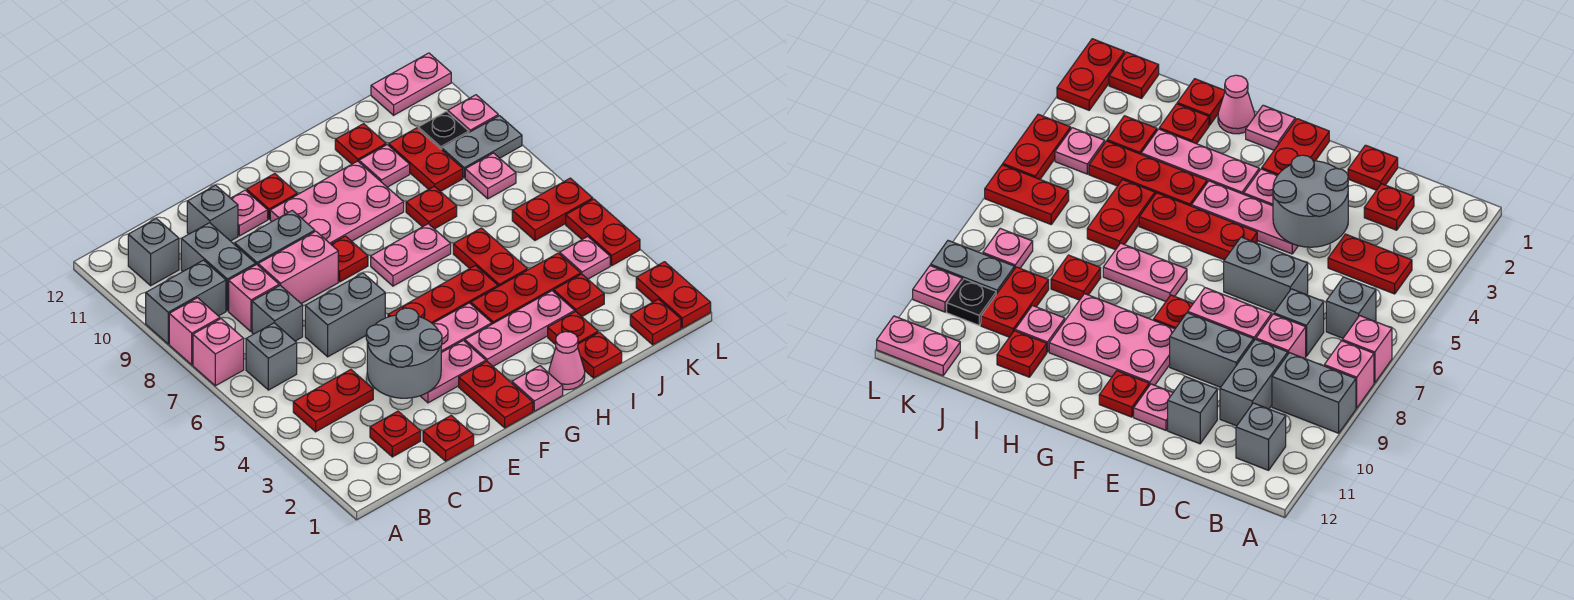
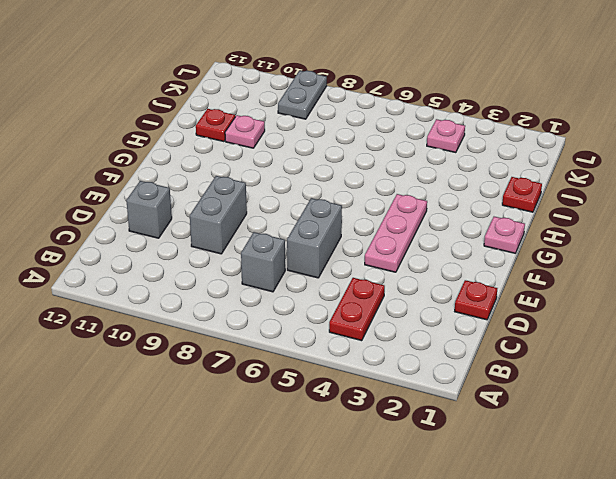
none -> pink brick A7 level 1
none -> pink brick A8 level 1
none -> grey brick A9:B9 level 1
none -> grey brick B6 level 1

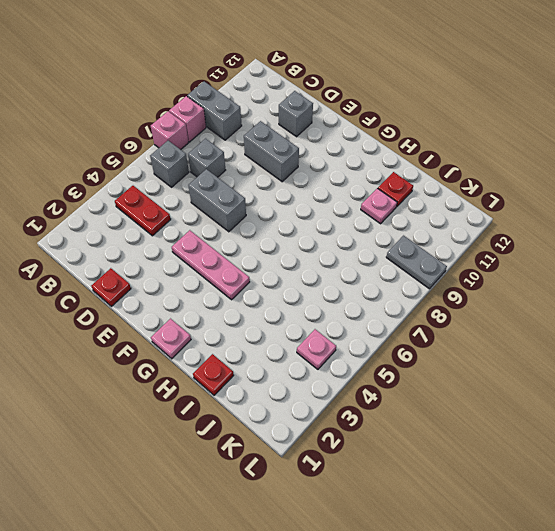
none -> grey brick B11 level 1
none -> red plate C2 level 1
none -> pink brick C8 level 1
none -> grey brick C9:C10 level 1

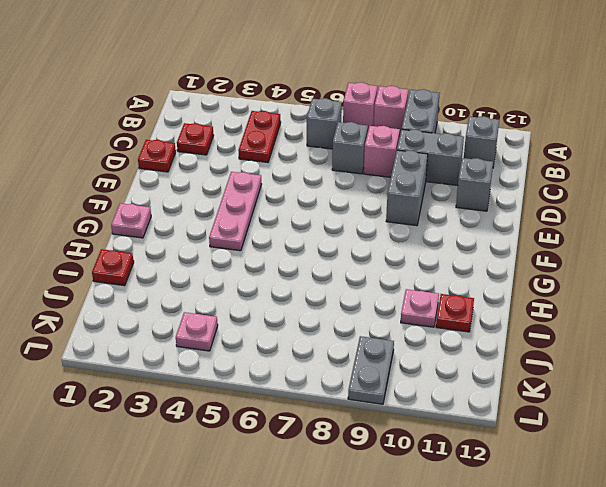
none -> grey brick D6:E6 level 1
none -> pink brick D8:E8 level 1
none -> pink plate E3:F3 level 1
none -> pink plate E11 level 1

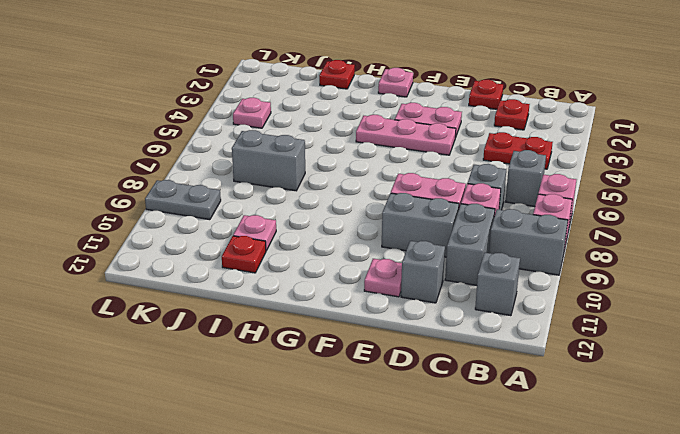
grey brick I7:J7 level 1 -> grey brick D6:E6 level 1
none -> red plate F1:F2 level 1
none -> red plate F5:H5 level 1
none -> red plate F8 level 1
none -> pink plate F9:H10 level 1

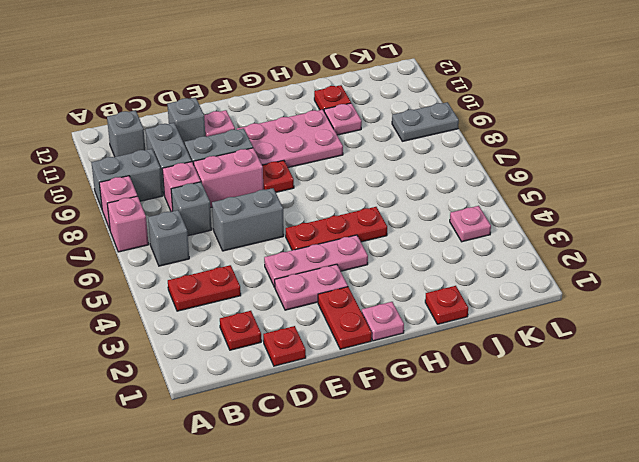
none -> red plate F11 level 1
none -> pink plate G3:I3 level 1
none -> pink plate G7:H7 level 1
none -> pink cone H1 level 1

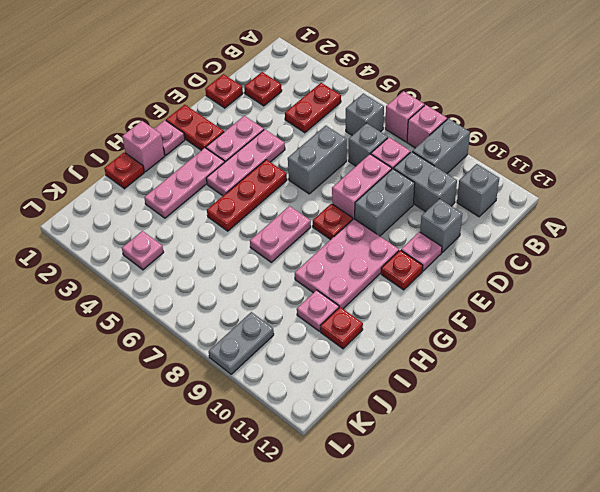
pink brick H1 level 1 -> pink cone H1 level 1
none -> red plate H4:J4 level 1
none -> red plate I2 level 1
none -> red plate I5:I6 level 1
none -> red plate I8 level 1

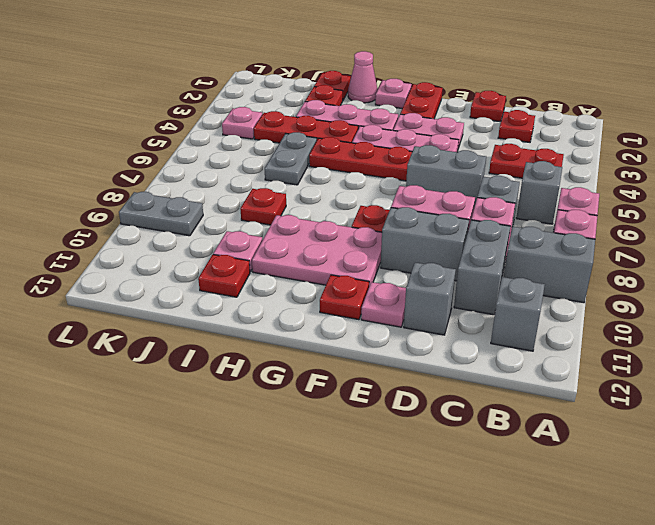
grey plate I5:I6 level 1 -> red plate I5:I6 level 1
none -> pink plate G7:H7 level 1
none -> red plate J3 level 1
none -> red plate J9:J10 level 1
none -> red plate K1 level 1

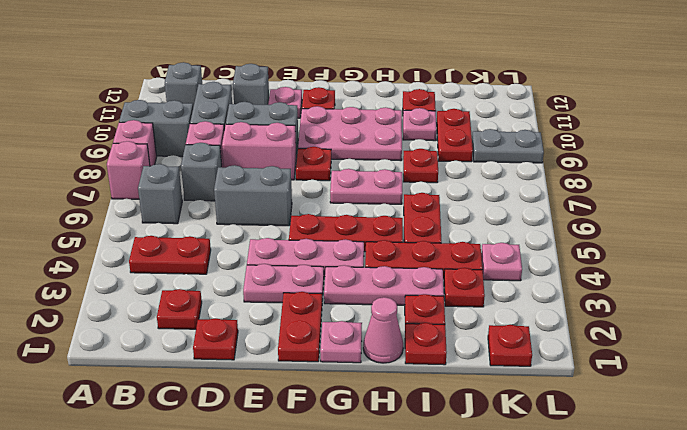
none -> red plate K6:L6 level 1
none -> pink plate K8 level 1
none -> black plate K10 level 1
none -> pink plate K12:L12 level 1

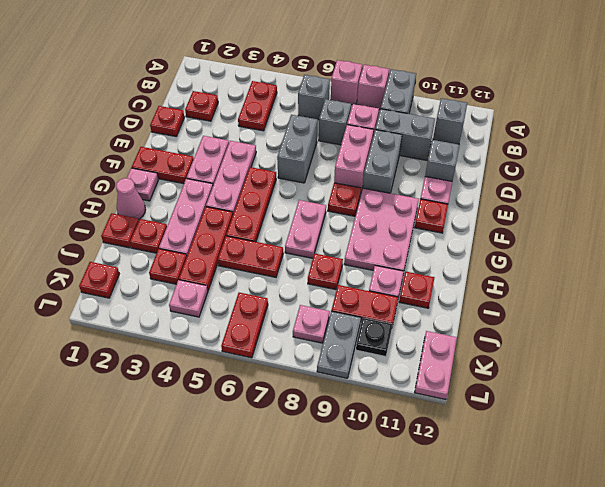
none -> red plate L1:L2 level 1
none -> red plate L4:L5 level 1
none -> pink plate L10 level 1
none -> grey round brick D3:E4 level 2

